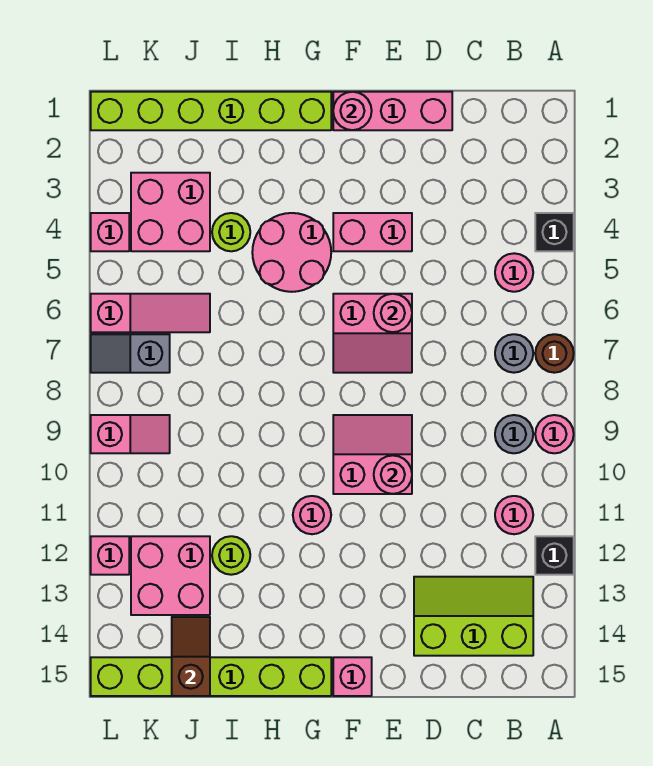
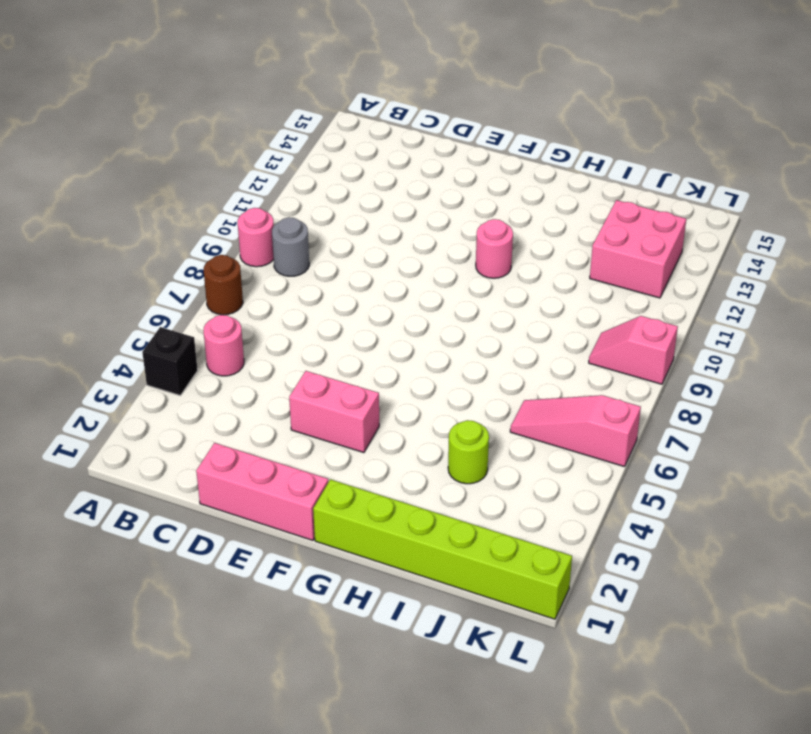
none -> black brick A12 level 1
none -> grey round brick B7 level 1
none -> pink round brick B11 level 1
none -> lime slope B13:D14 level 1 top 14

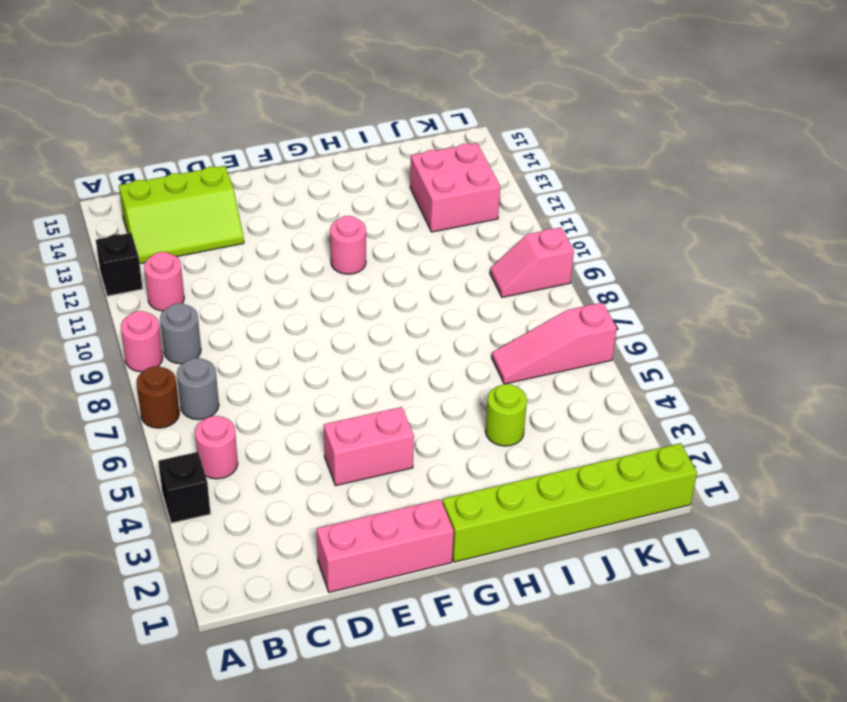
none -> pink slope E6:F7 level 1 top 6
none -> pink slope E9:F10 level 1 top 10
none -> pink brick F15 level 1
none -> pink round brick G4:H5 level 1

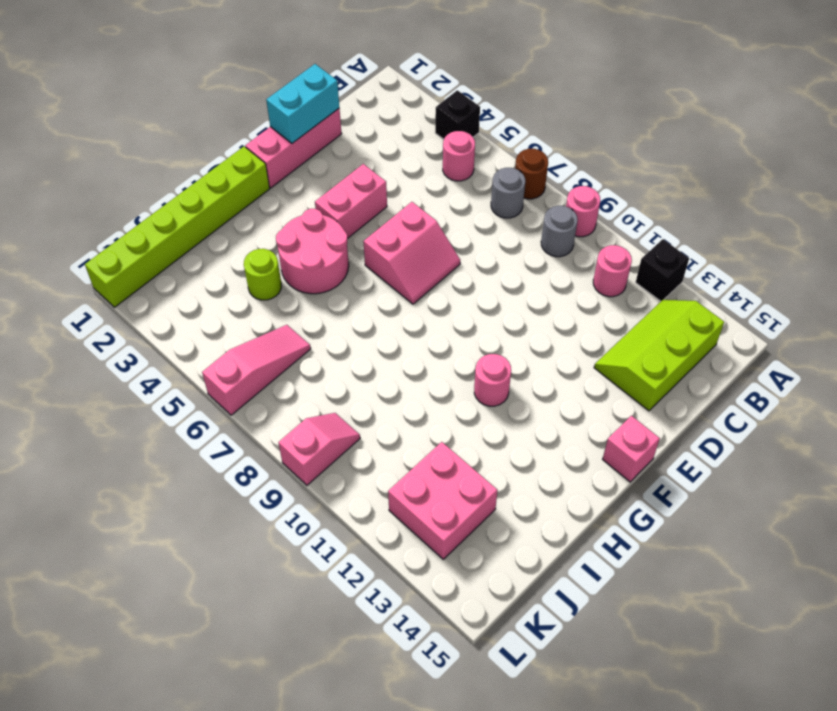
cyan brick D1:E1 level 2 -> none
none -> pink slope E9:F10 level 1 top 10
none -> lime brick G15:L15 level 1
none -> lime round brick I12 level 1
none -> pink brick J3:K4 level 1

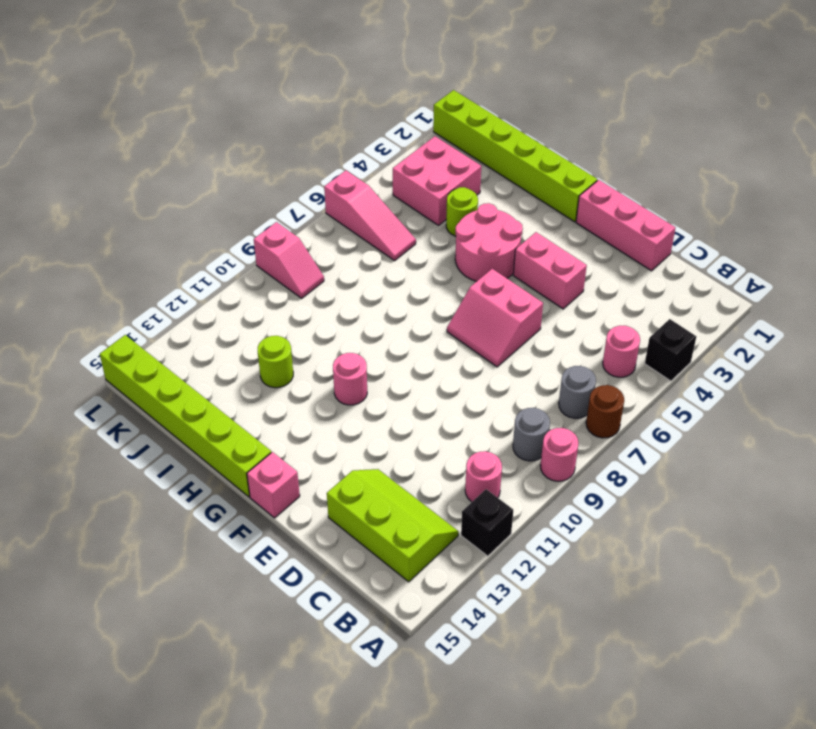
none -> pink slope E9:F10 level 1 top 10
none -> pink brick J12:K13 level 1
none -> grey slope K7:L7 level 1 top K
none -> pink brick L4 level 1

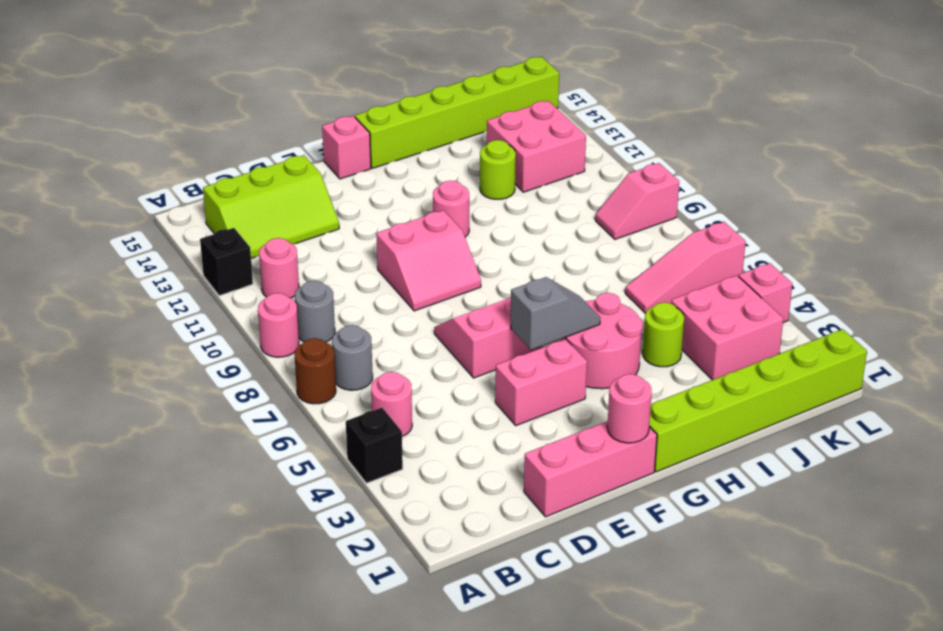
grey slope F5:G5 level 2 top F -> grey slope K7:L7 level 1 top K
none -> pink brick L12 level 1
none -> pink round brick E6 level 2
none -> pink round brick E10 level 2
none -> brown slope J14:J15 level 2 top 15

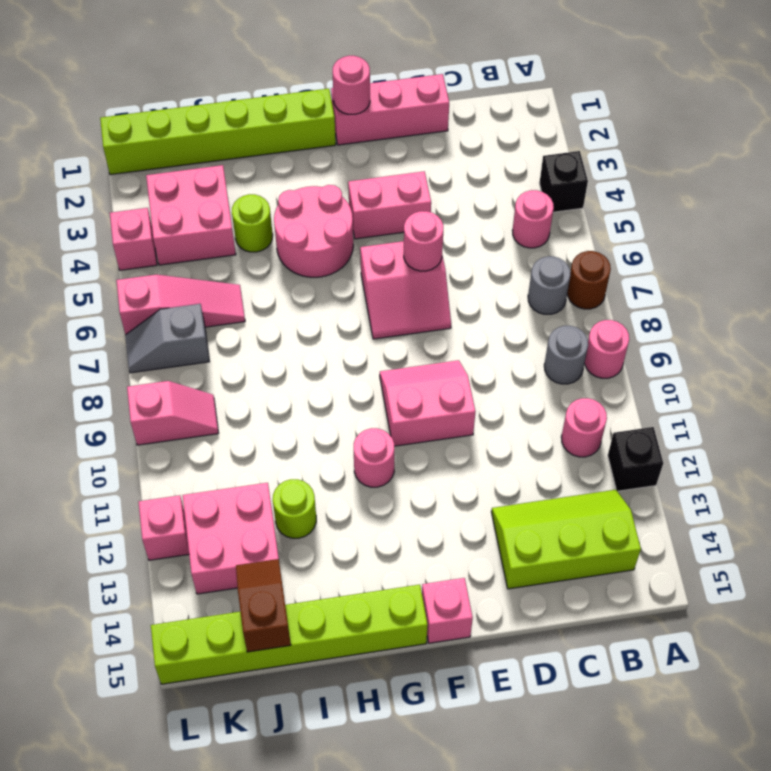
none -> pink round brick E10 level 2

